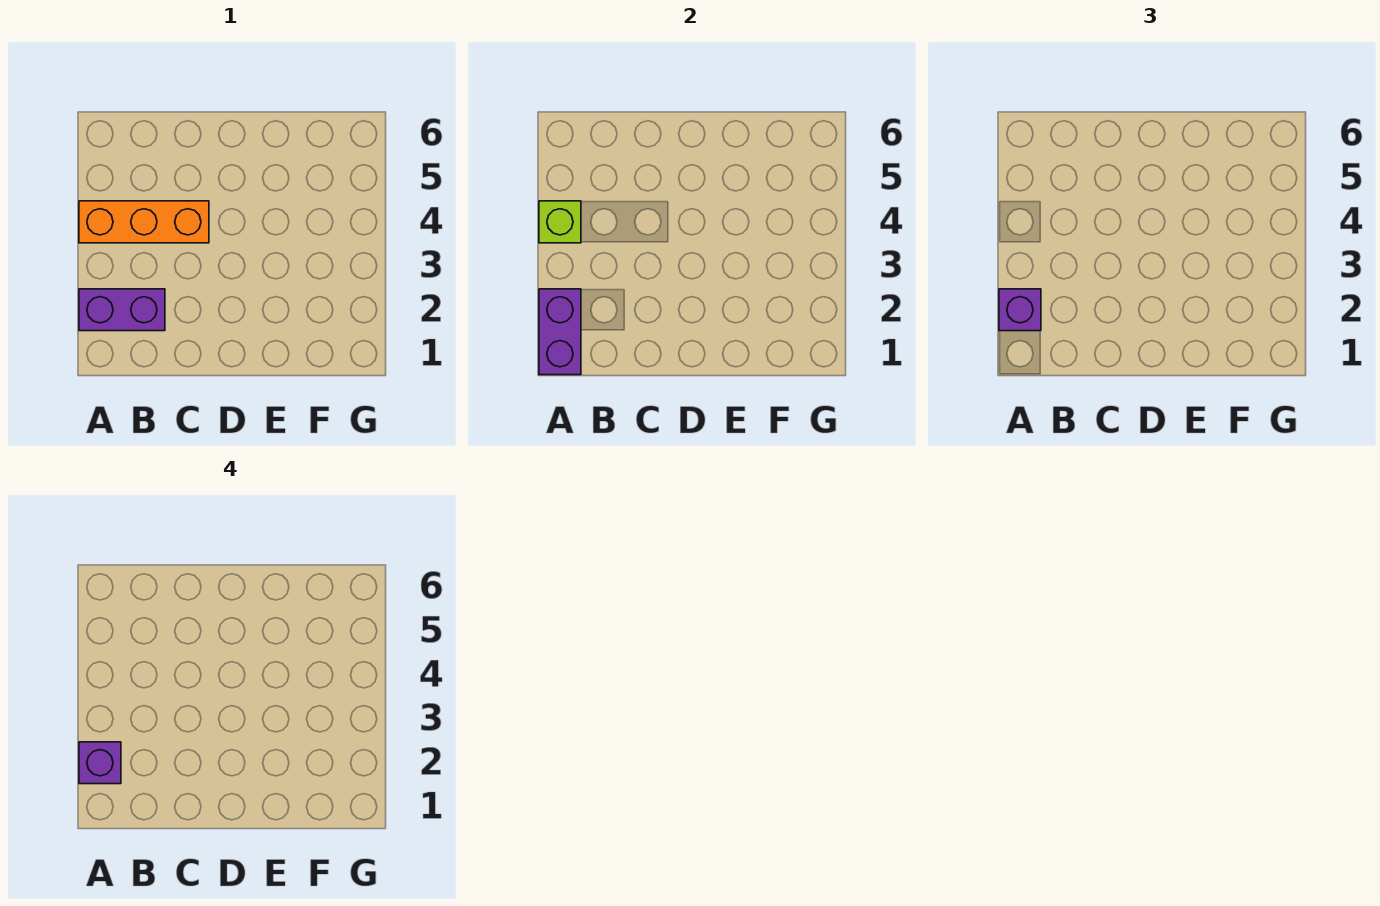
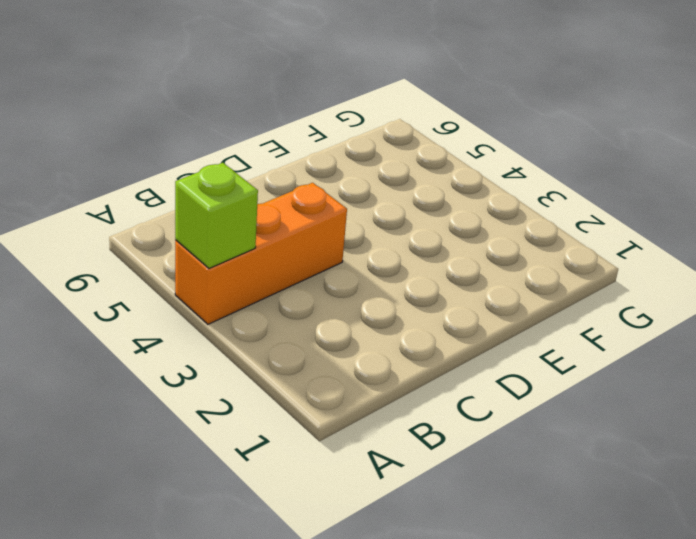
none -> purple brick A2:B2 level 1
none -> purple brick A1:A2 level 2

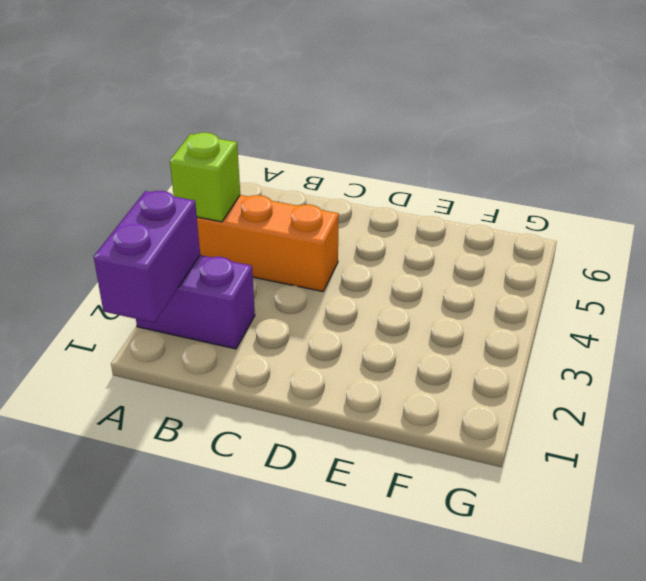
none -> purple brick A2 level 3
none -> purple brick A2 level 4

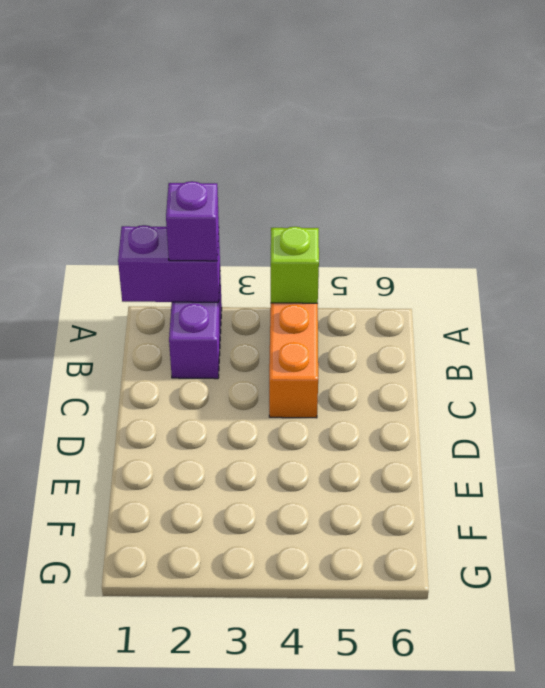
none -> purple brick A2 level 4

